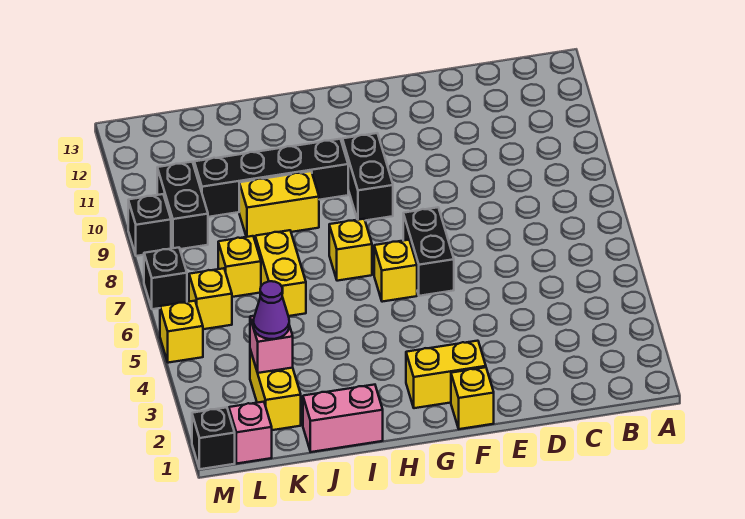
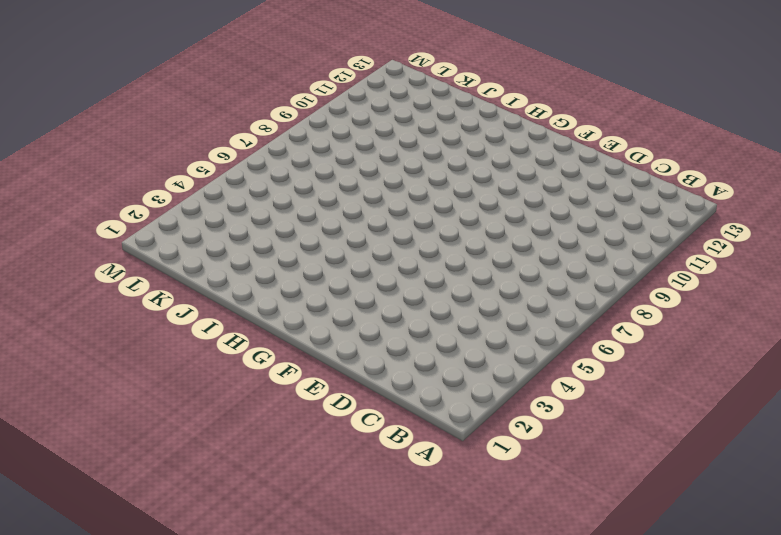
none -> yellow brick F1 level 1
none -> yellow brick F2:G2 level 1
none -> black brick F6:F7 level 1

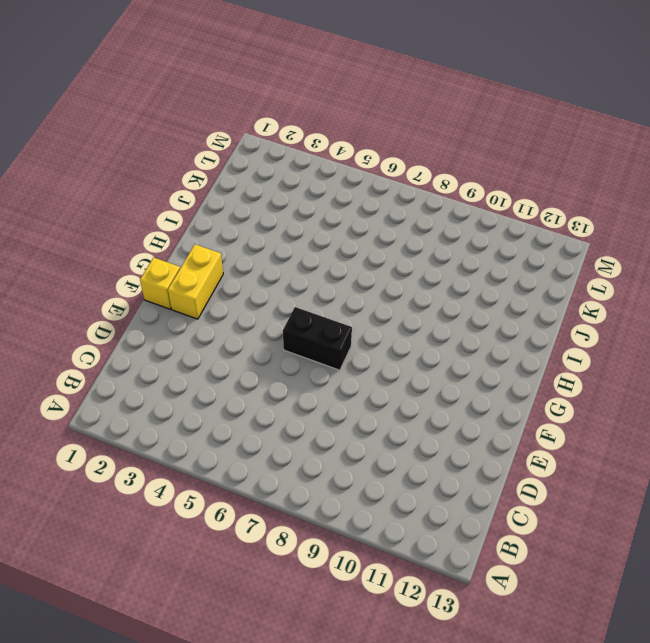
none -> yellow brick G6 level 1
none -> black brick G9:G10 level 1
none -> yellow brick H7 level 1

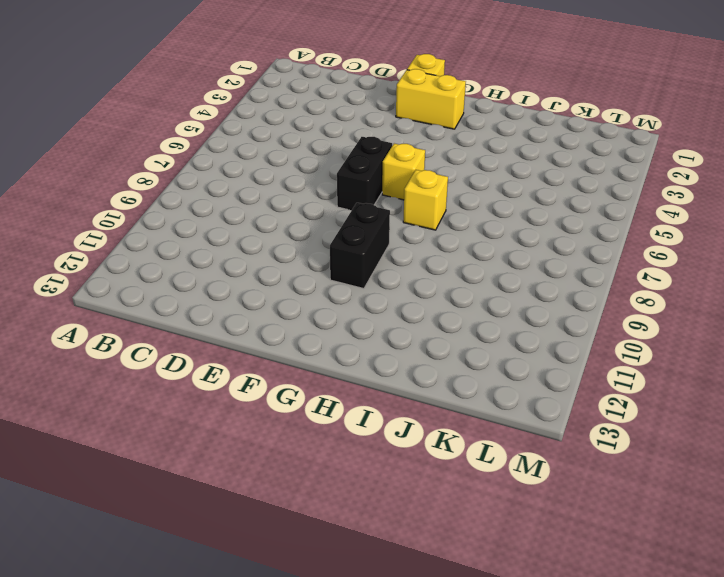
none -> black brick H10:K10 level 1
none -> pink brick I1:J1 level 1
none -> yellow brick I9:J9 level 1

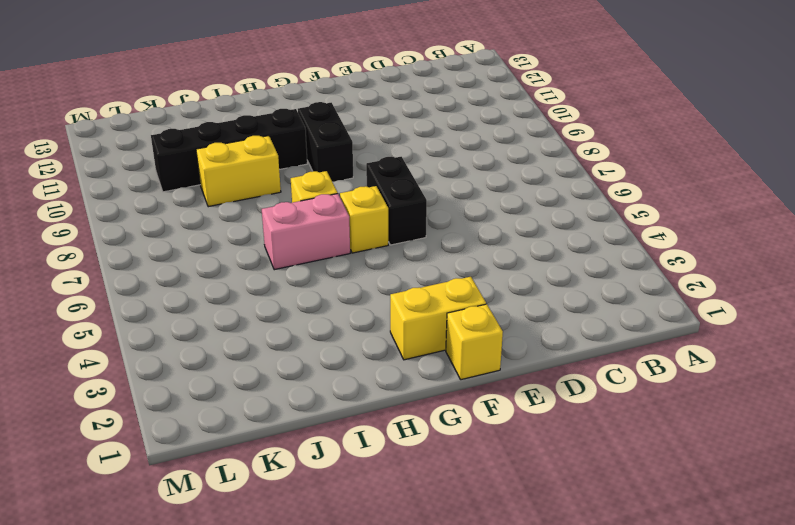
pink brick H6:I6 level 1 -> pink brick I1:J1 level 1
none -> yellow brick J6:J7 level 1
none -> yellow brick K2:K3 level 1
none -> yellow brick K7 level 1

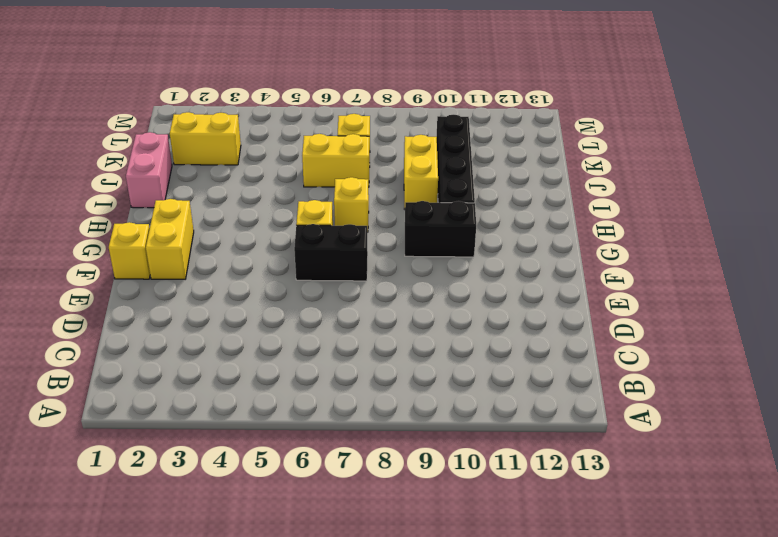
none -> pink brick L1 level 1
none -> yellow brick L6 level 1
none -> black brick L9:L10 level 1

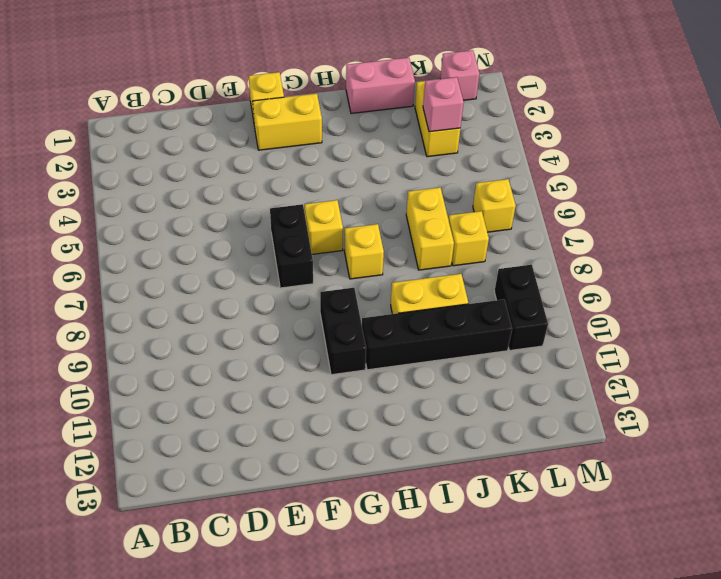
none -> black brick M1 level 1
none -> yellow brick M5 level 1
none -> black brick M7 level 1

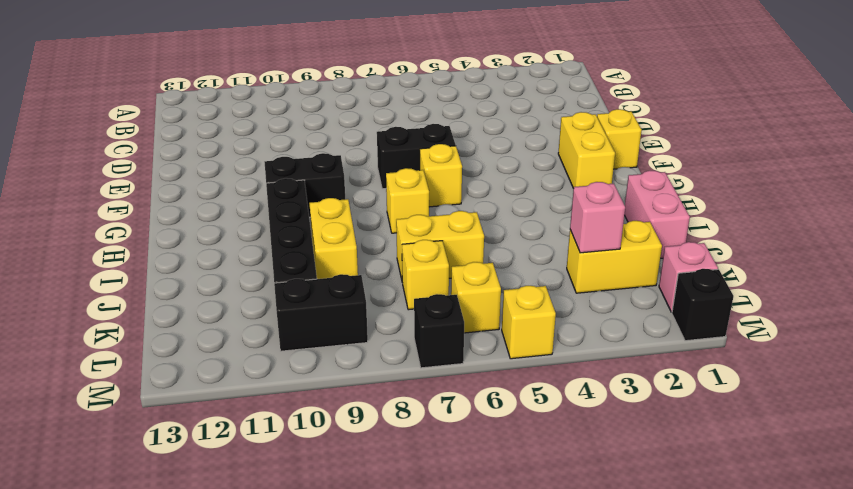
none -> black brick M9 level 1
none -> purple cone K3 level 3

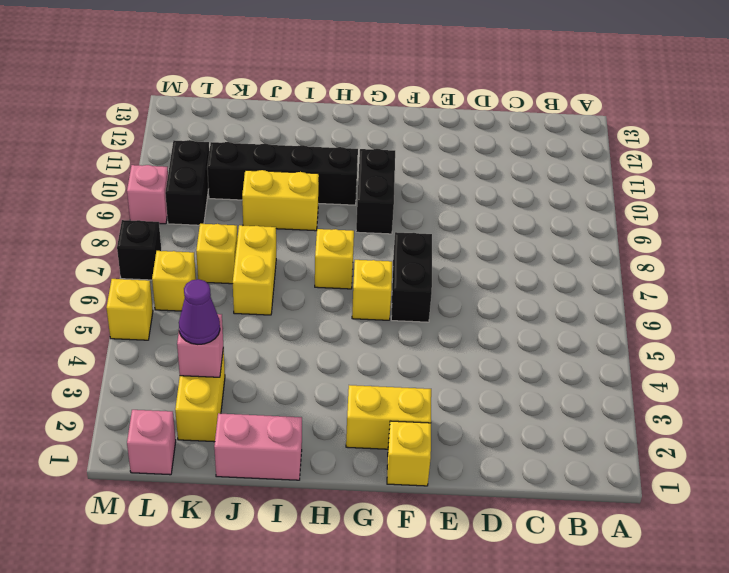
pink brick M9 level 1 -> black brick M9 level 1
none -> black brick M1 level 1

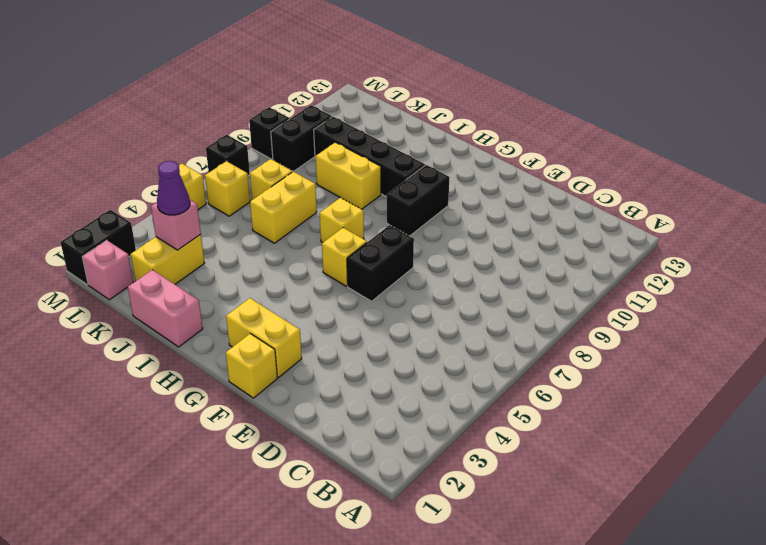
black brick M1:M2 level 1 -> black brick M1 level 1

